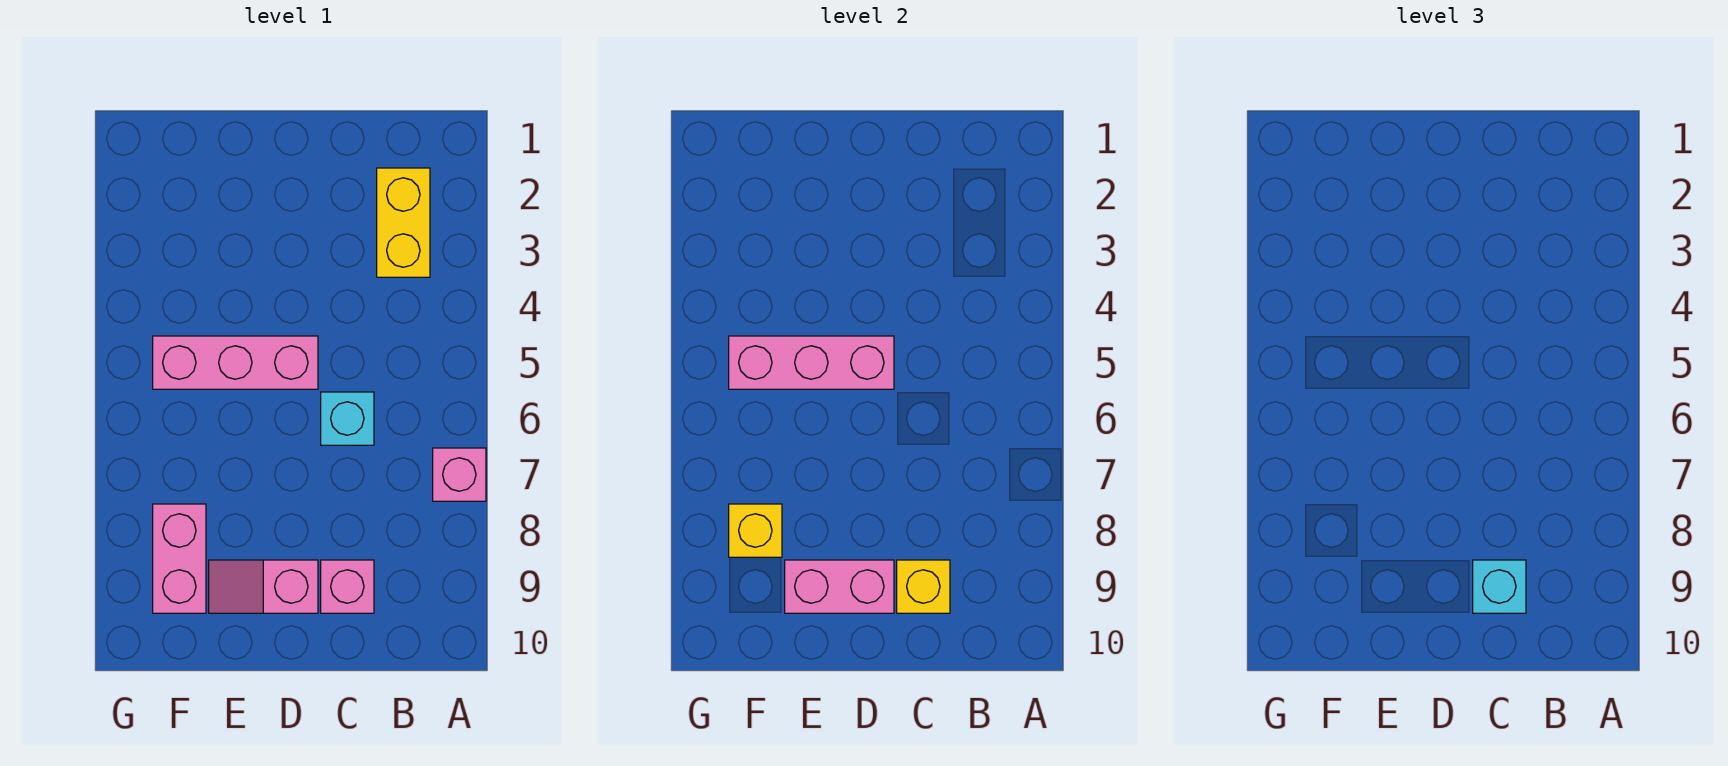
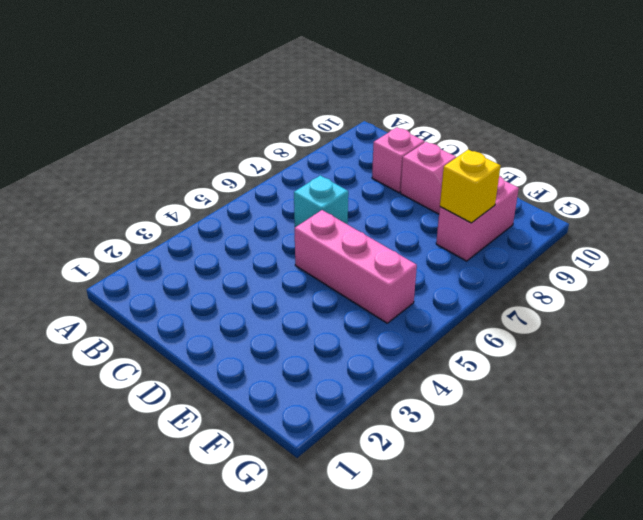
none -> pink brick A7 level 1
none -> yellow brick B2:B3 level 1
none -> yellow brick C9 level 2

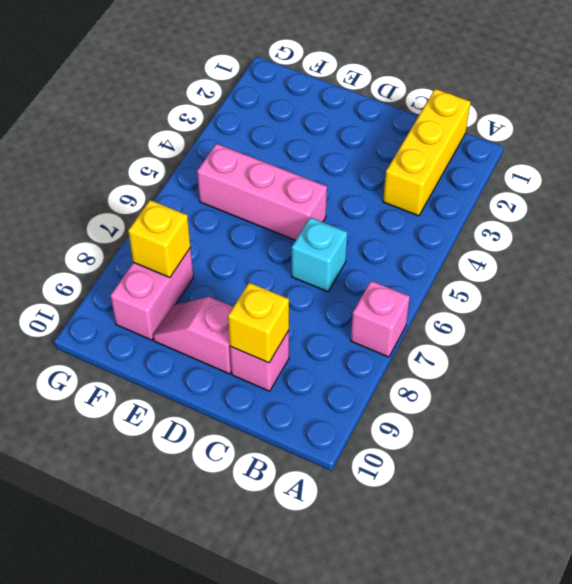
yellow brick B1:B3 level 1 -> yellow brick B2:B3 level 1
none -> pink brick D5:F5 level 2
none -> pink brick D9:E9 level 2
none -> cyan brick C9 level 3

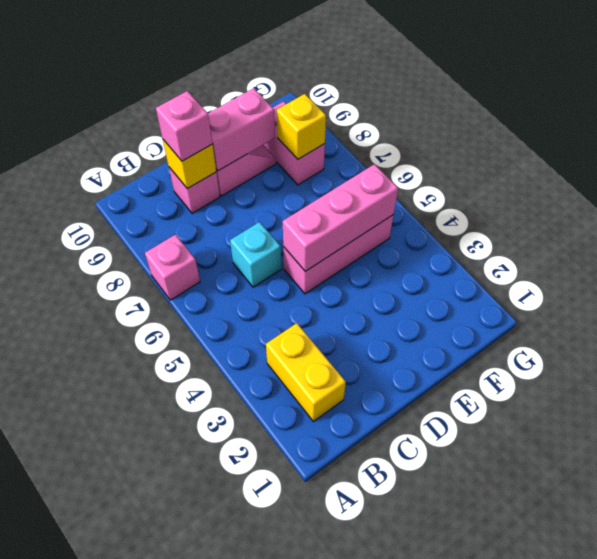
pink brick C9 level 3 -> cyan brick C9 level 3

